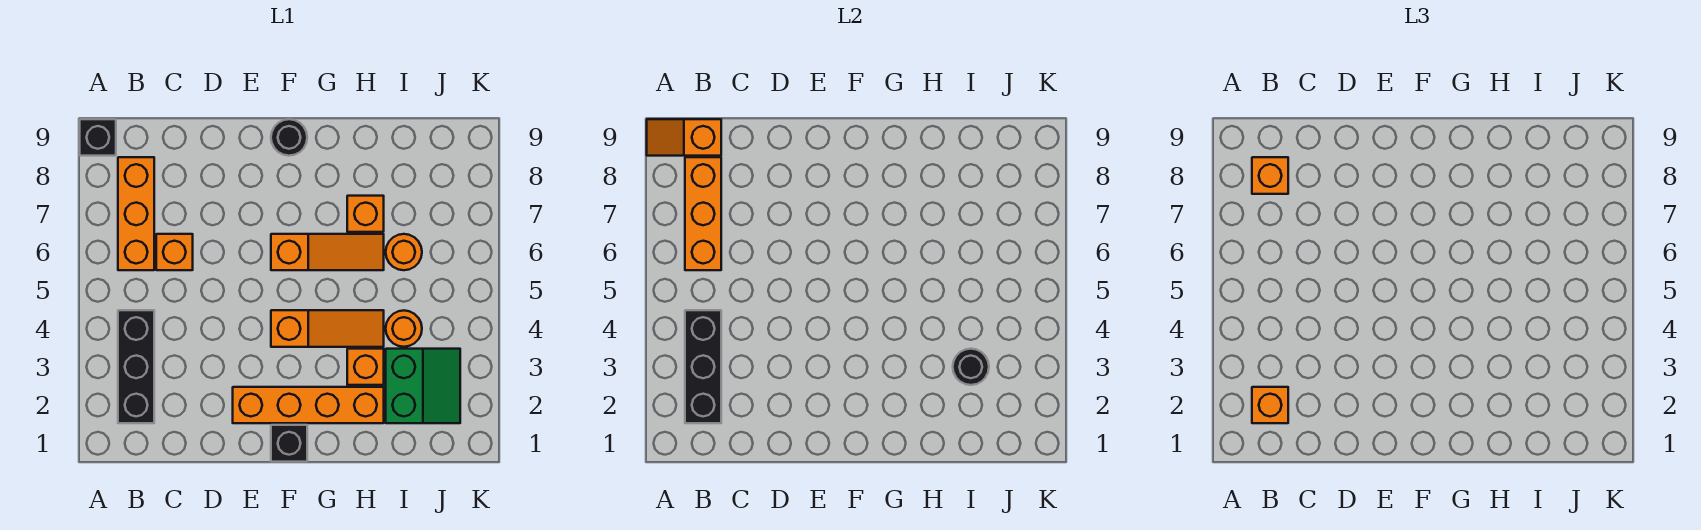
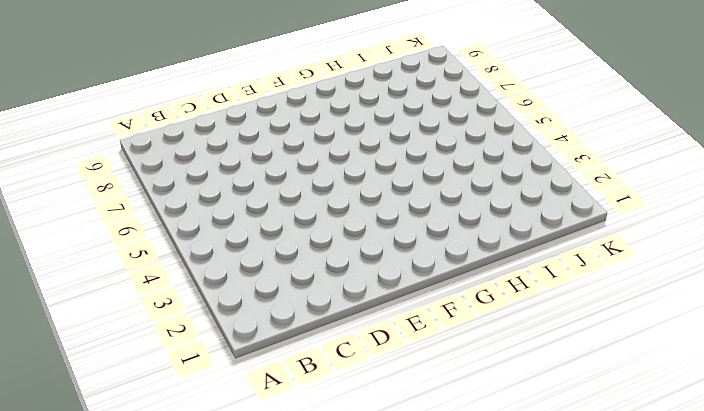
none -> black brick A9 level 1
none -> black brick B2:B4 level 1
none -> orange brick B6:B8 level 1

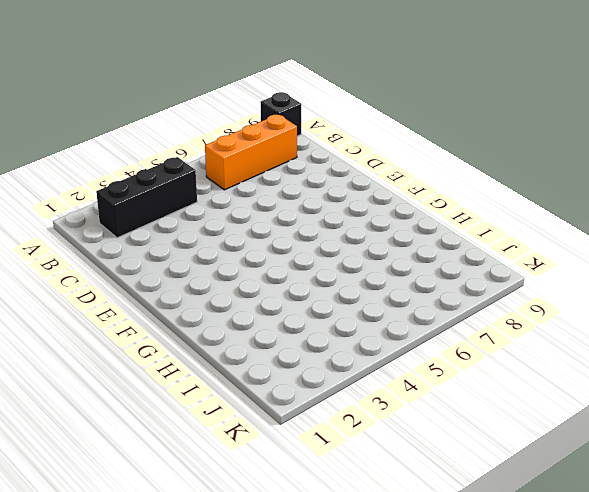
none -> orange brick C6 level 1
none -> orange brick E2:H2 level 1
none -> black brick F1 level 1

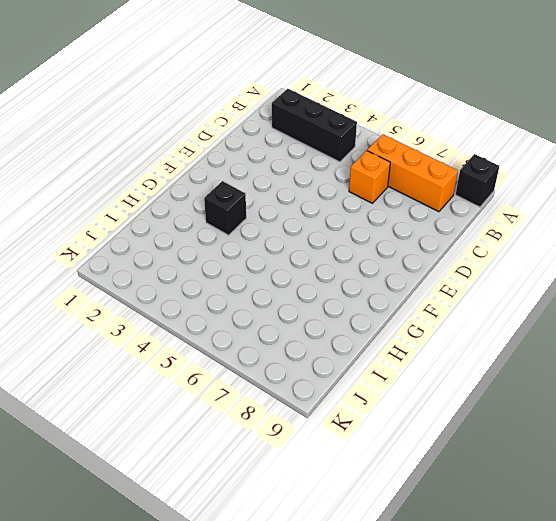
black brick G3 level 1 -> black brick F1 level 1
none -> orange brick E2:H2 level 1
none -> orange slope F4:H4 level 1 top F
none -> orange slope F6:H6 level 1 top F

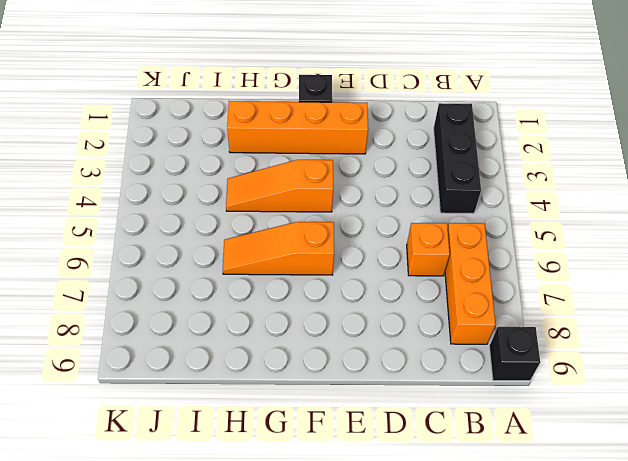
none -> black round brick F9 level 1
none -> orange brick H3 level 1
none -> orange brick H7 level 1

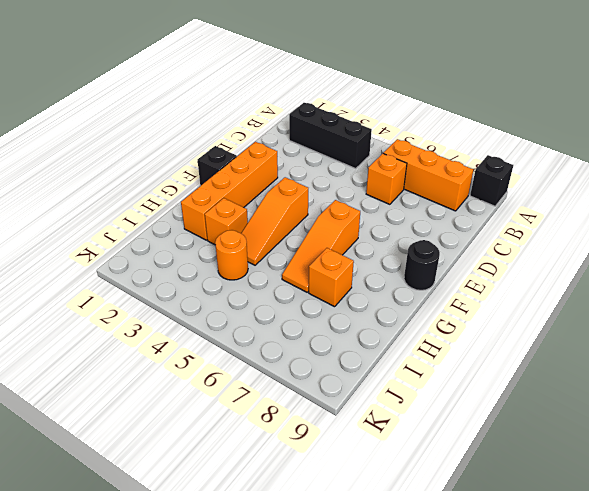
none -> green slope I2:J3 level 1 top I
none -> orange round brick I6 level 1
none -> orange slope A9:B9 level 2 top B

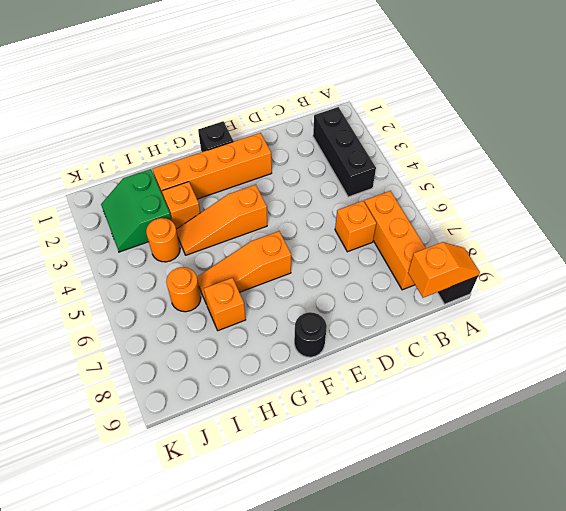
none -> black brick B2:B4 level 2
none -> orange brick B6:B8 level 2
none -> black round brick I3 level 2

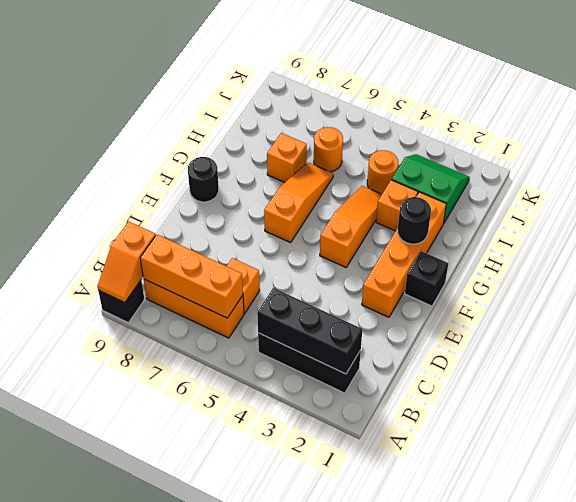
black round brick G2 level 2 -> black round brick I3 level 2
none -> orange brick B2 level 3
none -> orange brick B8 level 3

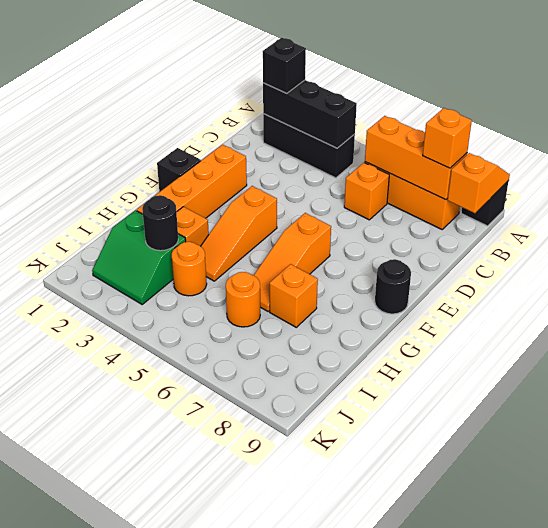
black brick B2 level 3 -> orange brick B2 level 3

